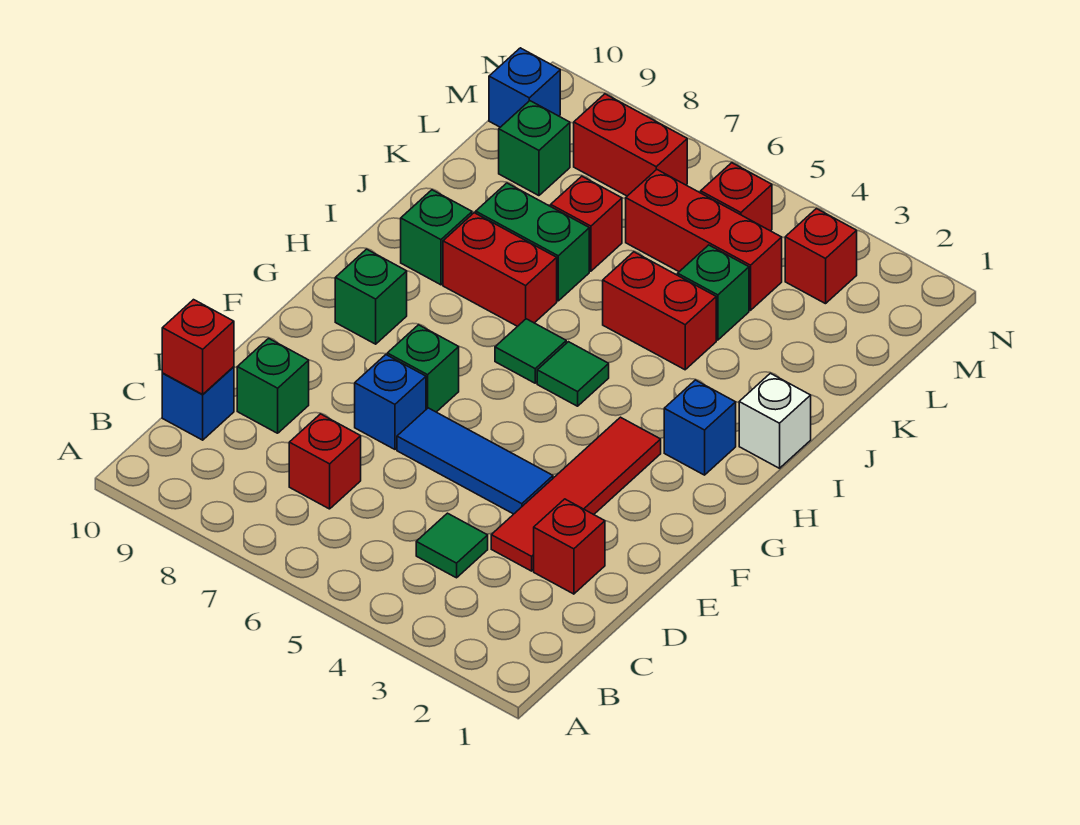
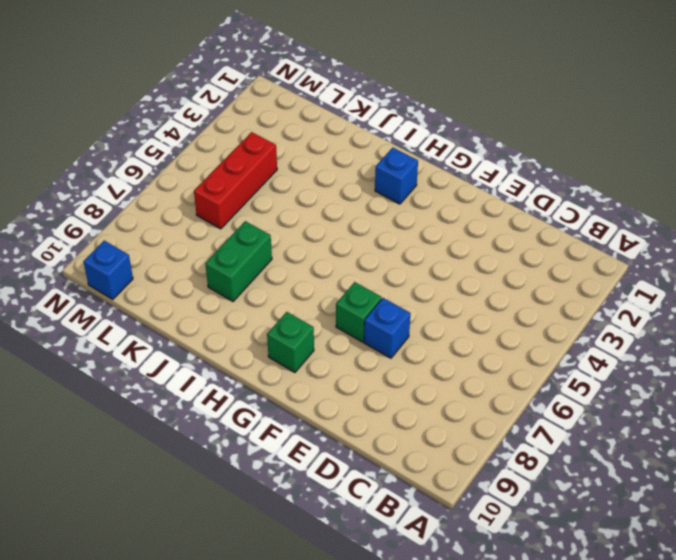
none -> green tile C4 level 1
none -> red brick C7 level 1
none -> blue brick C10 level 1

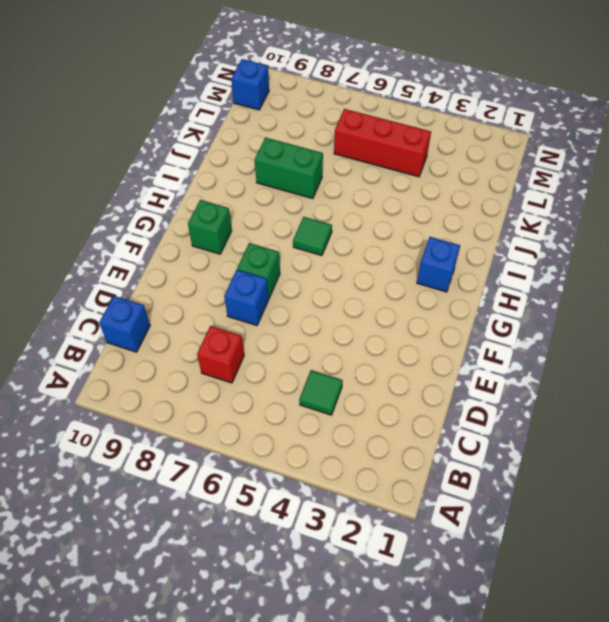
none -> red brick D2 level 1
none -> red tile D3:G3 level 1
none -> green brick D9 level 1

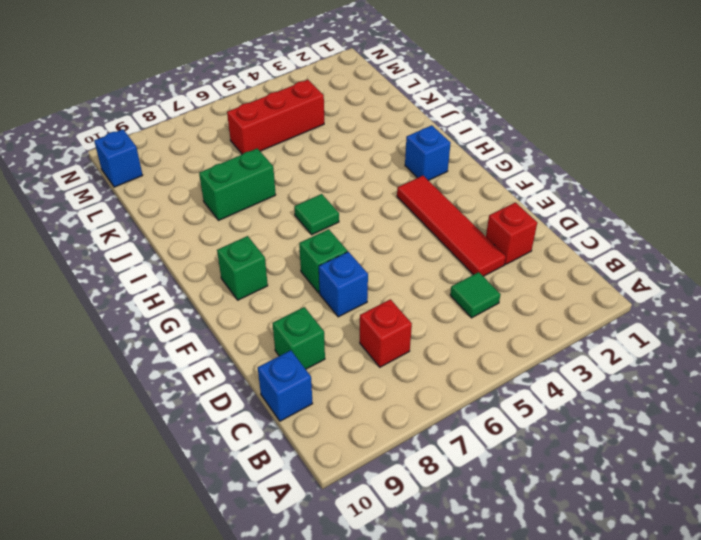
none -> blue tile E4:E6 level 1
none -> green tile H5 level 1
none -> white brick I1 level 1

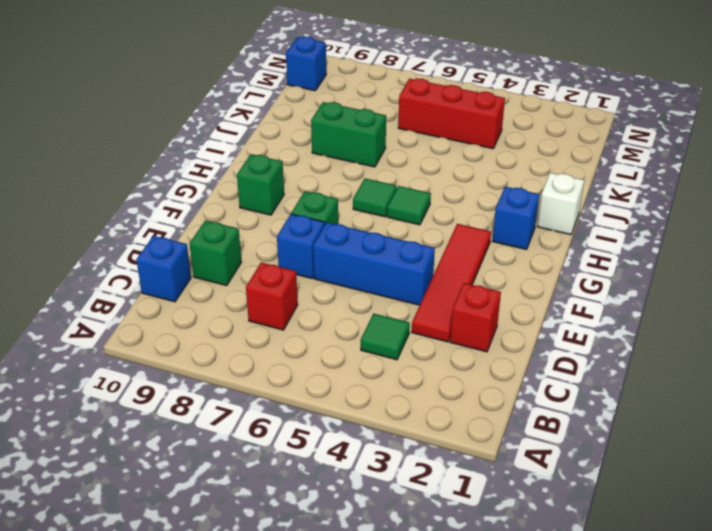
blue brick E4:E6 level 1 -> blue tile E4:E6 level 1
none -> red brick I7:I8 level 1
none -> green brick I9 level 1
none -> red brick J4:J5 level 1

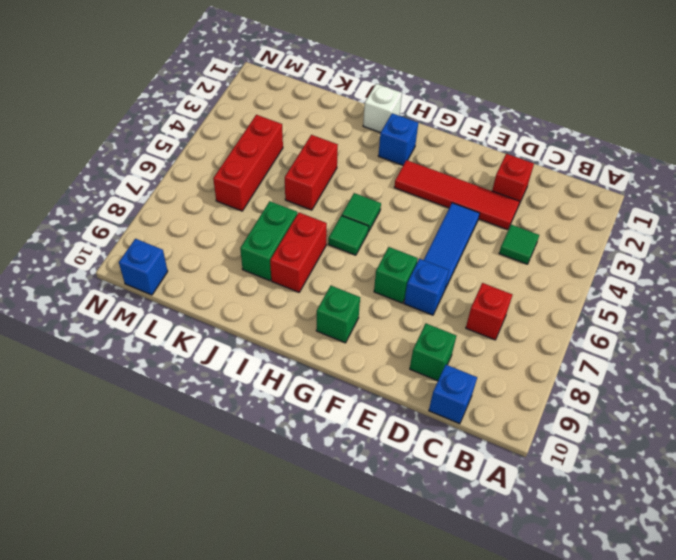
none -> green brick I9 level 1
none -> green brick K4 level 1
none -> red brick K7 level 1

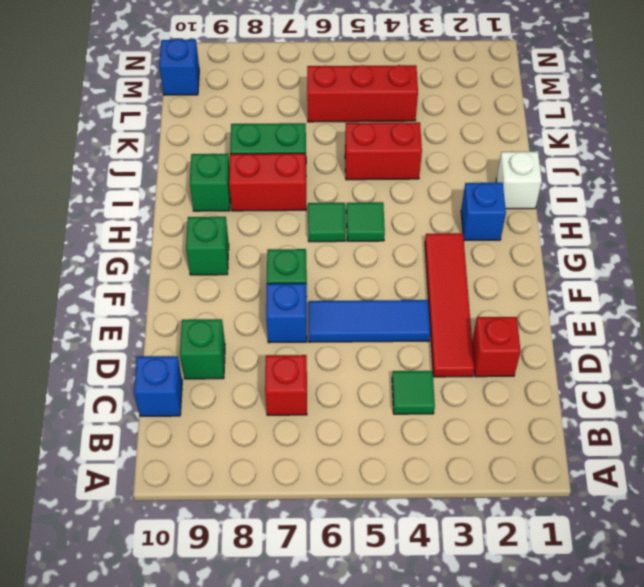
none -> green brick K4 level 1
none -> red brick K7 level 1
none -> green brick L9 level 1

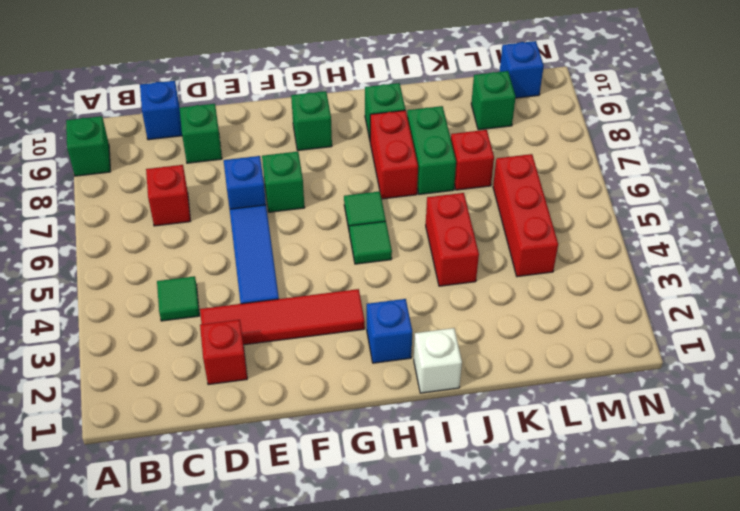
green brick A9 level 1 -> green brick K4 level 1
none -> red brick M3 level 1
none -> red brick M5 level 1
none -> red brick M7:M8 level 1

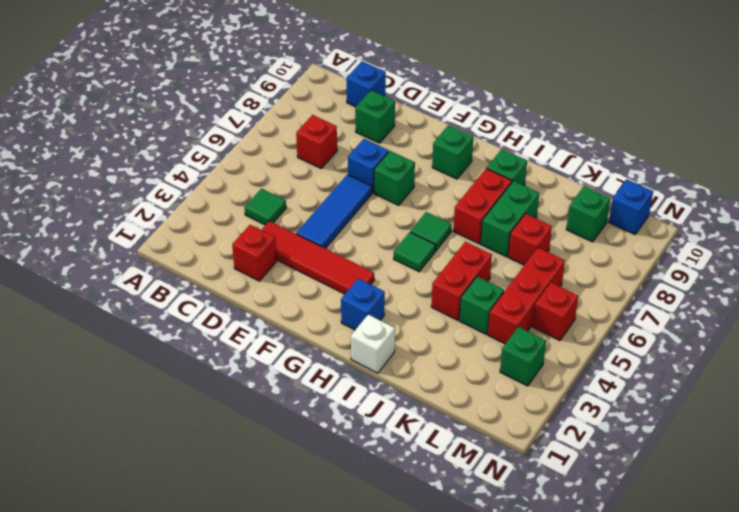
green brick M3 level 1 -> red brick M3 level 1
none -> red brick M7:M8 level 1
none -> red brick C10 level 2

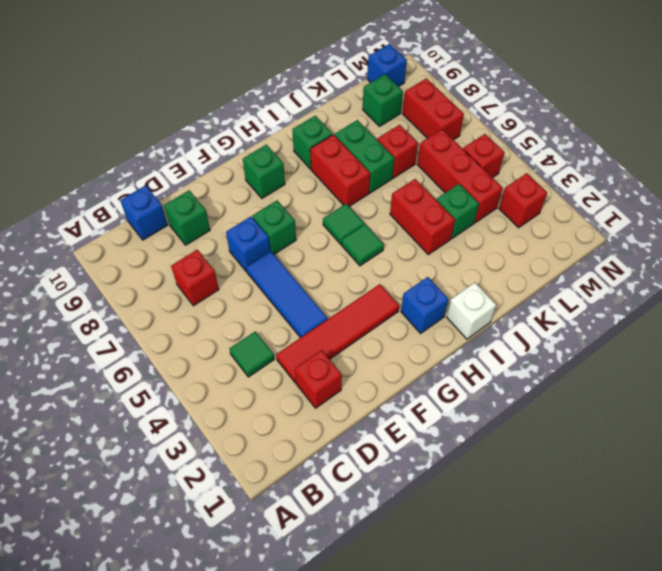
none -> red brick C10 level 2

